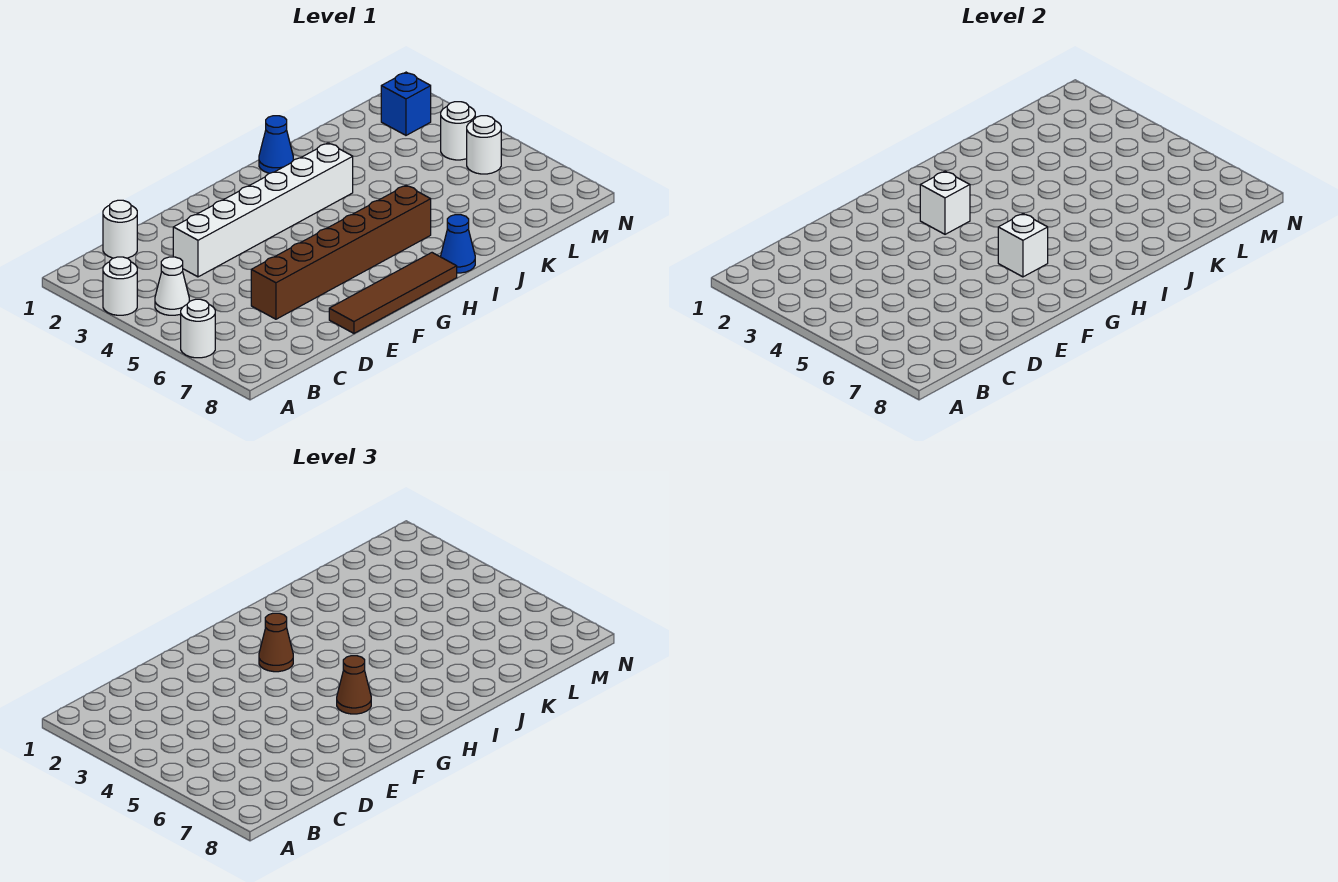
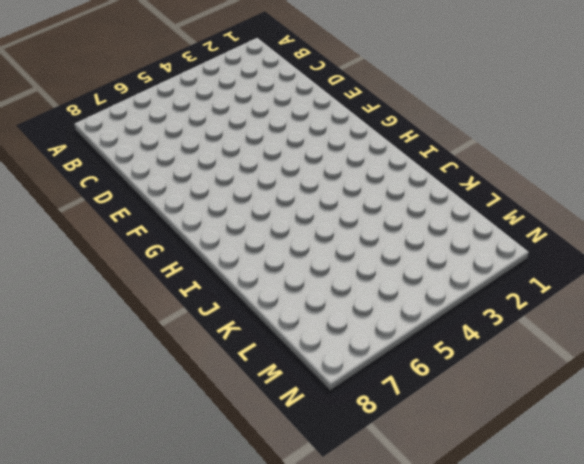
none -> white round brick A3 level 1
none -> white round brick A6 level 1
none -> white cone B4 level 1

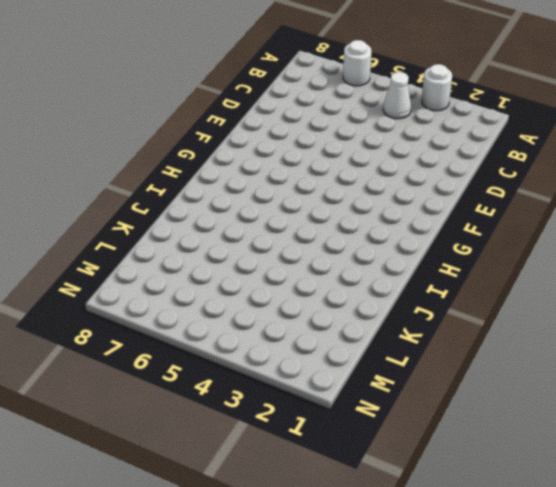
none -> white round brick C1 level 1
none -> white brick D3:I3 level 1
none -> brown brick D6:I6 level 1

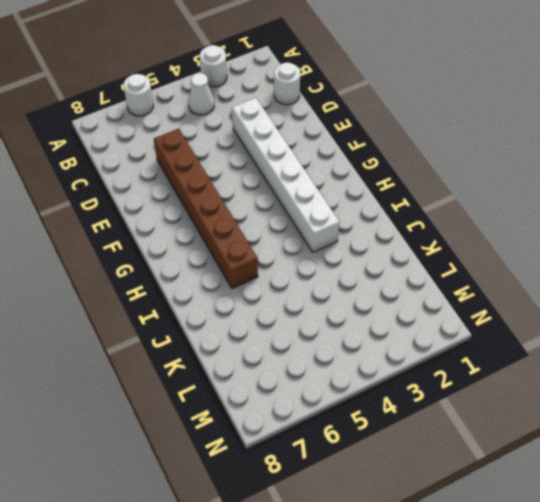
none -> brown tile E8:H8 level 1
none -> blue cone I1 level 1
none -> blue cone I8 level 1

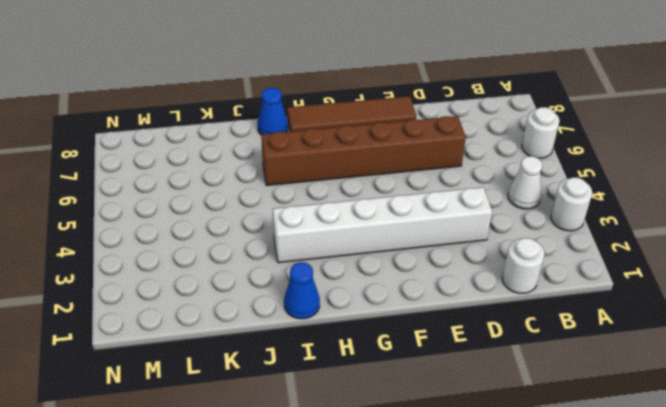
none -> blue brick M2 level 1
none -> white round brick M4 level 1
none -> white round brick M5 level 1

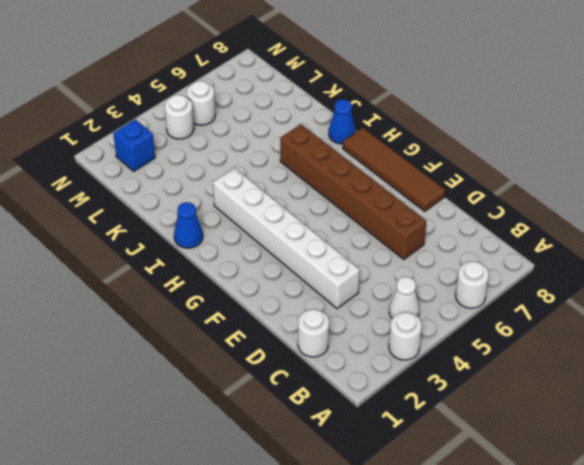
none -> white brick G3 level 2
none -> white brick G6 level 2
none -> brown cone G3 level 3

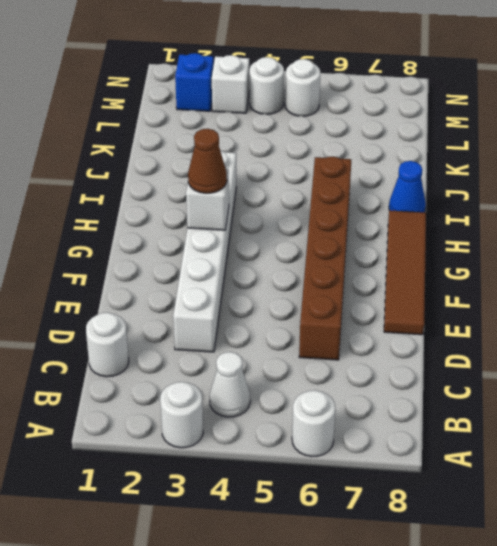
white brick M3 level 1 -> white brick G6 level 2
none -> blue cone I1 level 1
none -> brown cone G6 level 3

